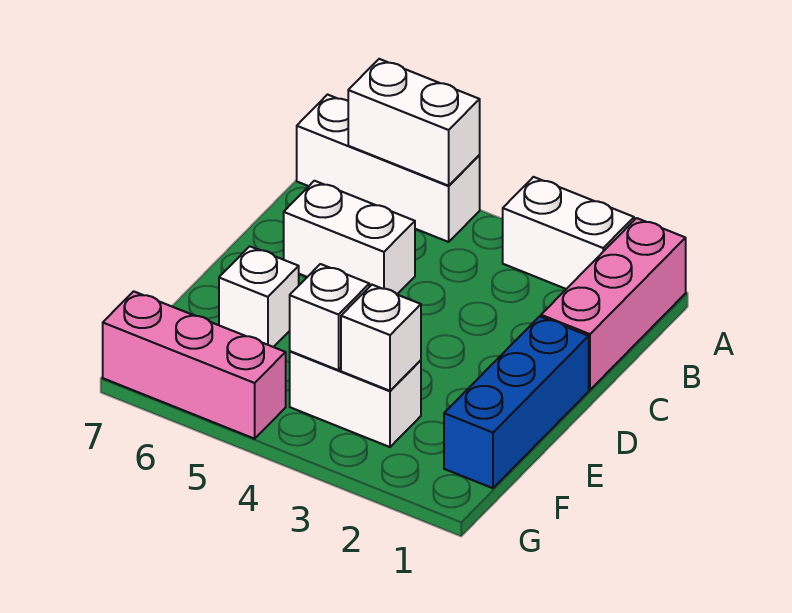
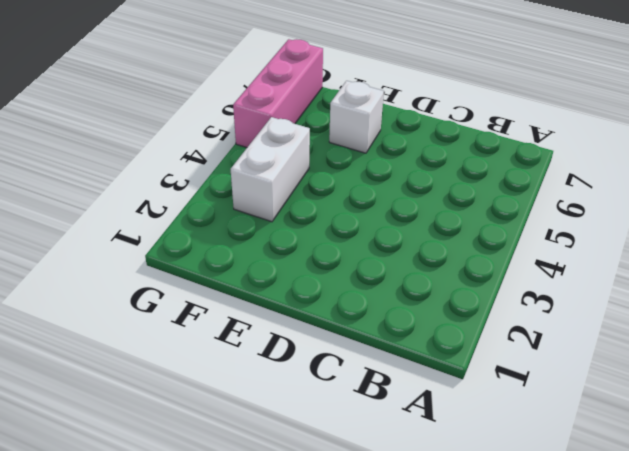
none -> pink brick A1:C1 level 1
none -> white brick A2:A3 level 1

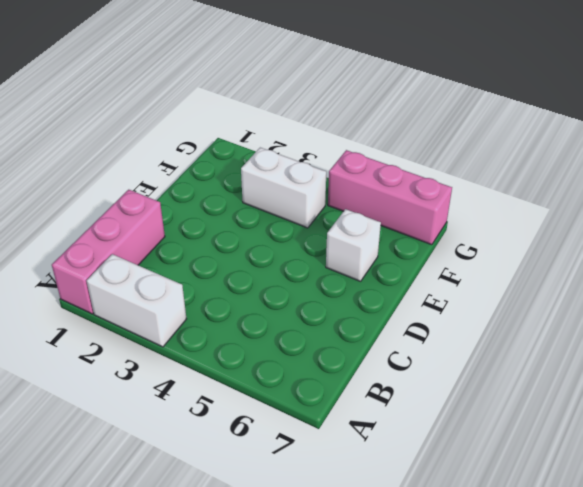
none -> white brick A5:A7 level 1
none -> white brick C5:C6 level 1

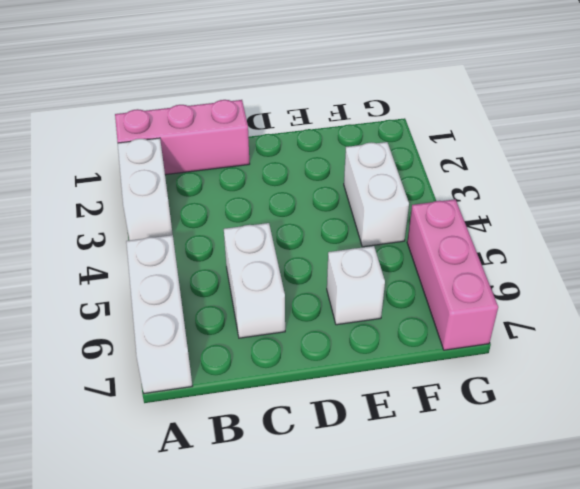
none -> blue brick D1:F1 level 1
none -> white brick A5:A6 level 2

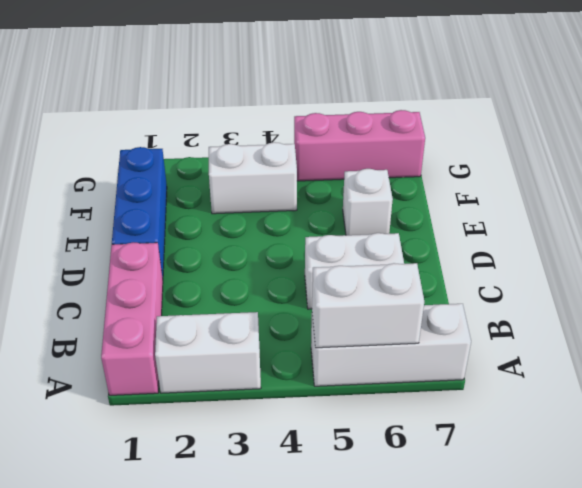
none -> white brick F3 level 2
none -> white brick F4 level 2

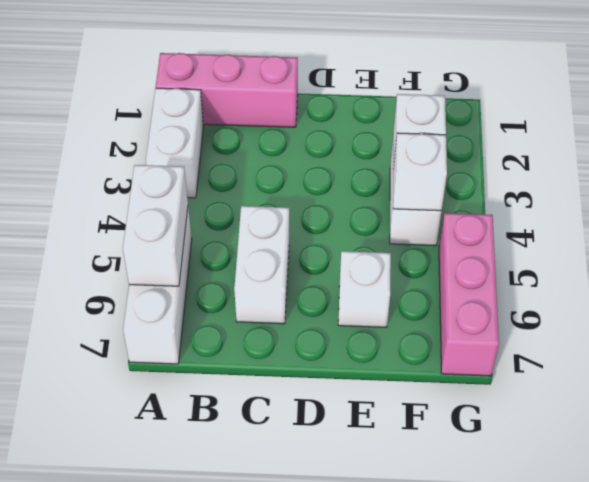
none -> blue brick D1:F1 level 1

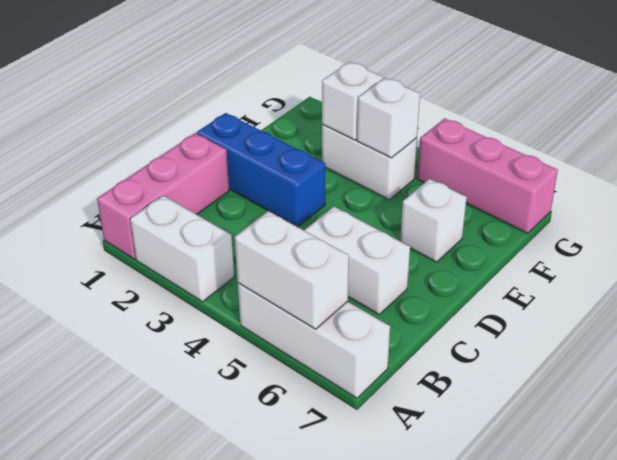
blue brick D1:D3 level 1 -> blue brick D1:F1 level 1

